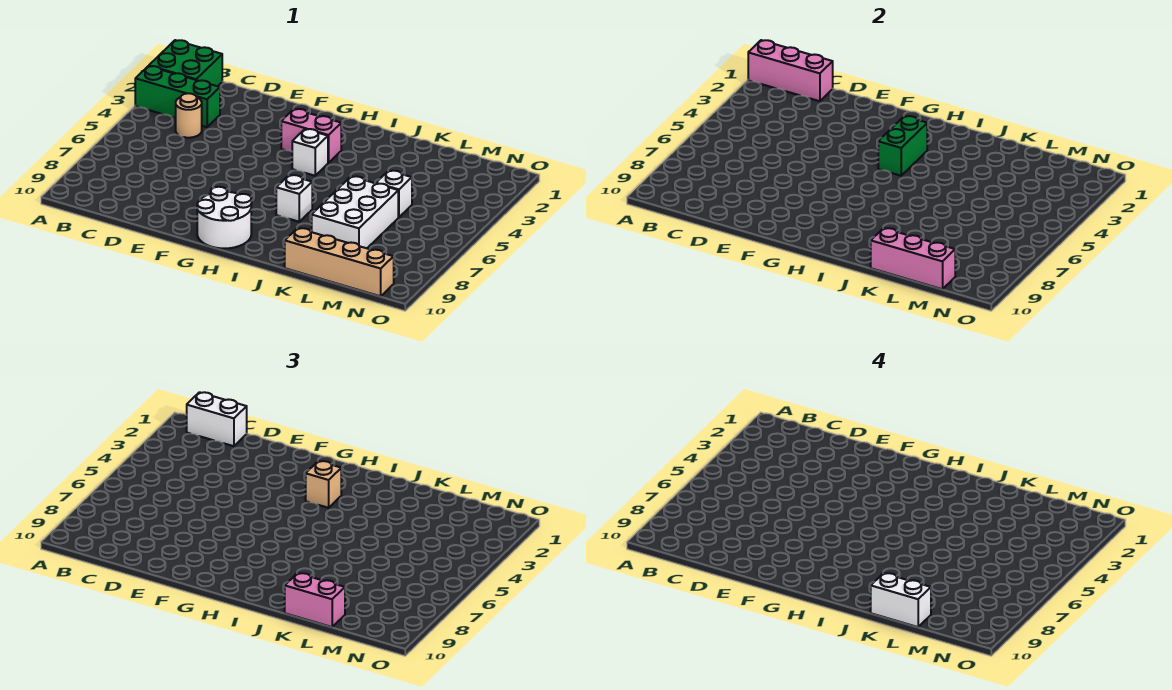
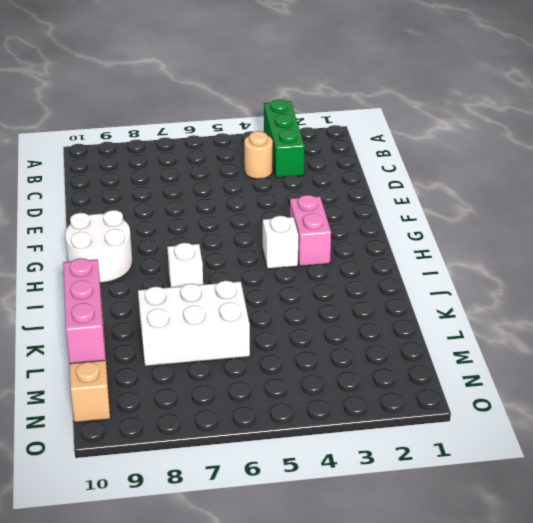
none -> green brick A1:B2 level 1
none -> white brick L5 level 1
none -> pink brick A1:C1 level 2

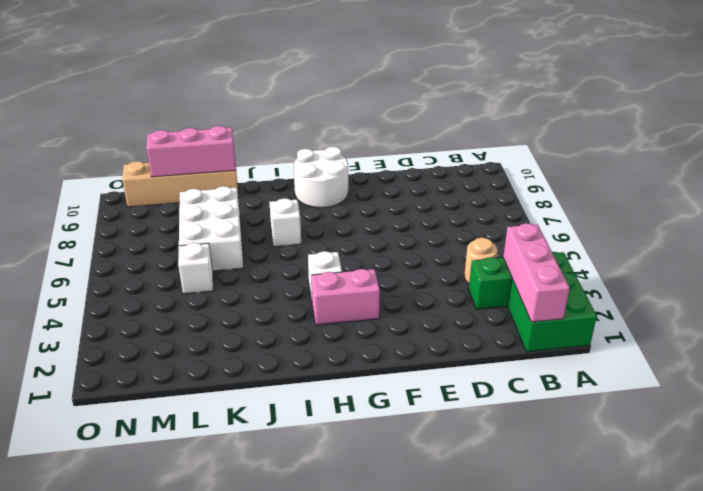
pink brick B1:B3 level 2 -> pink brick A1:C1 level 2
none -> green brick H3:H4 level 2
none -> white brick B1:C1 level 3
none -> tan brick H3 level 3

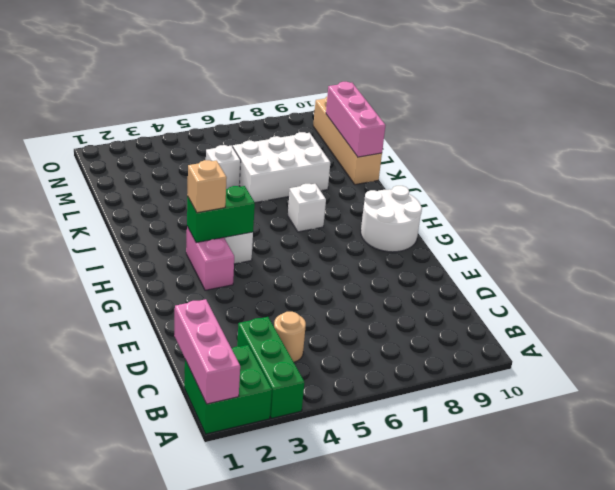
none -> white brick B1:C1 level 3
none -> pink brick K10:L10 level 3
none -> white brick K10:L10 level 4

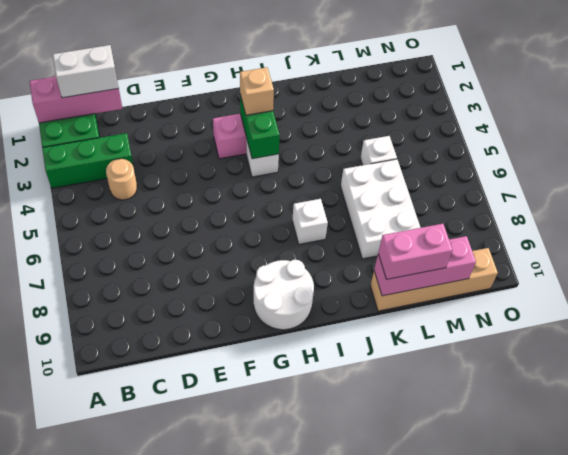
none -> white brick K10:L10 level 4

